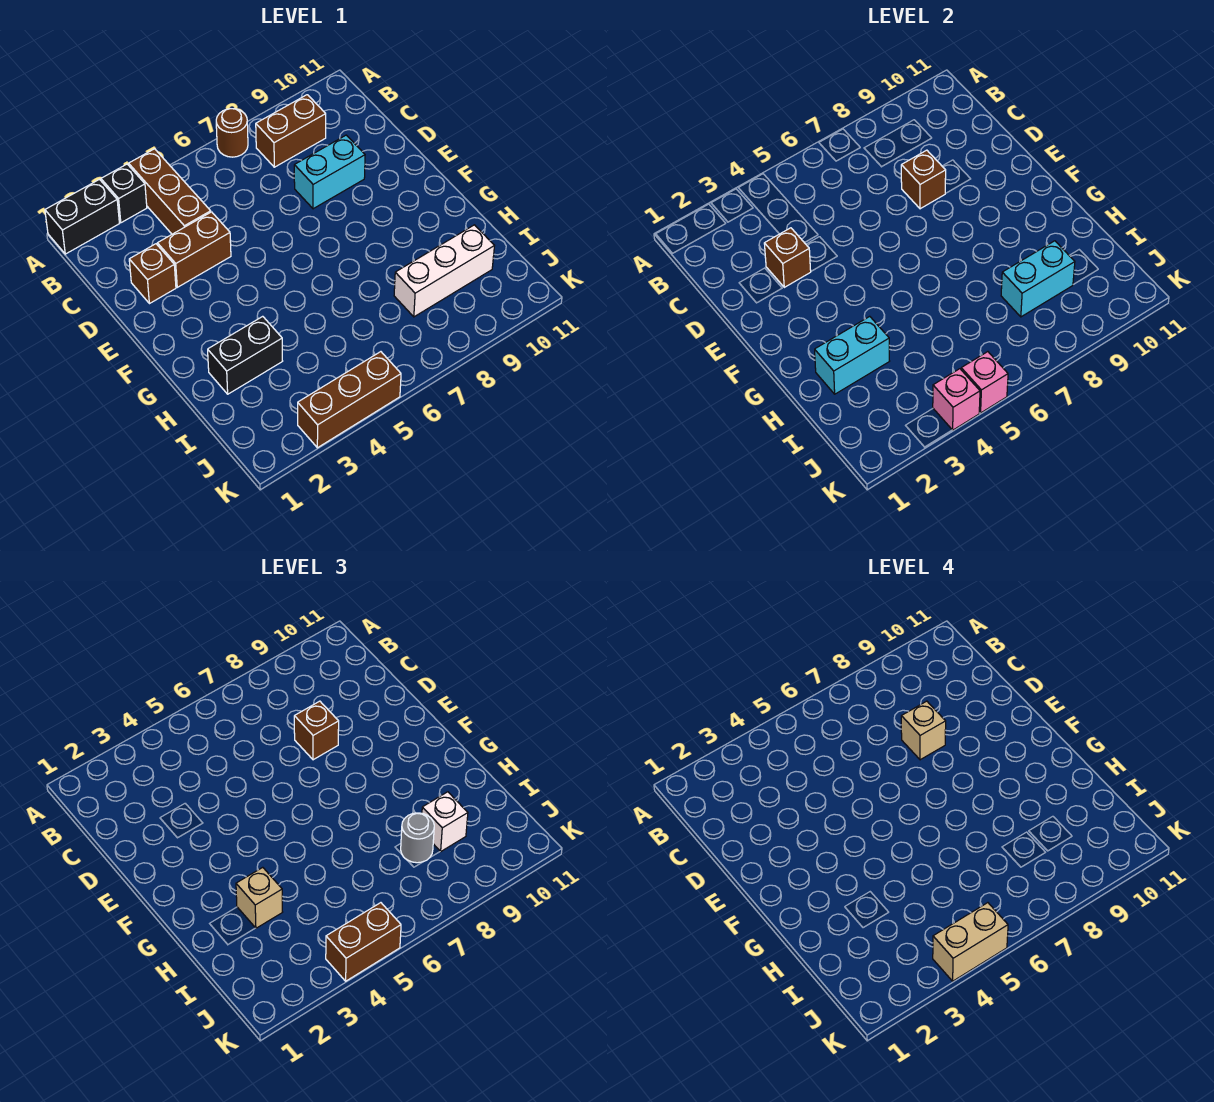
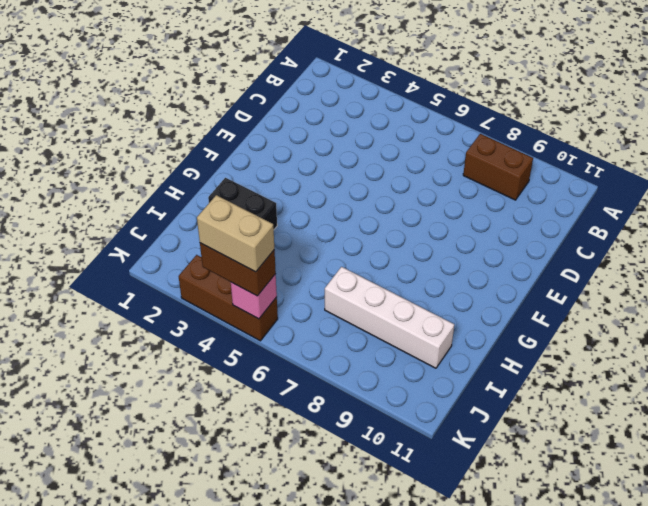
white brick I7:I10 level 1 -> white brick I8:I10 level 1
none -> black brick A1:A2 level 1
none -> black brick A3 level 1
none -> brown brick A4:C4 level 1

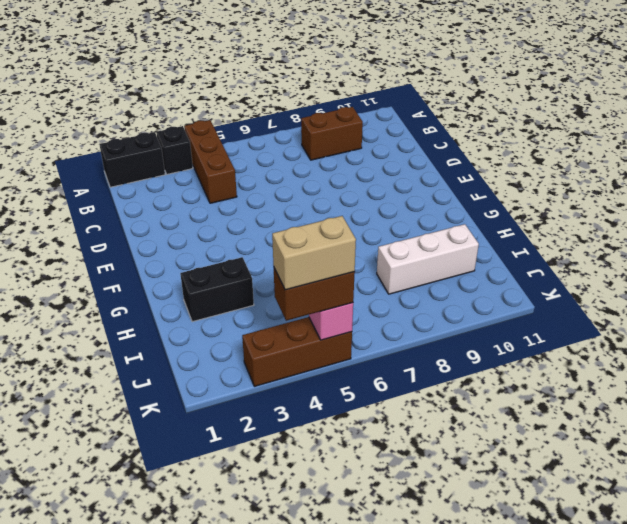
none -> brown round brick A7 level 1
none -> brown brick D2 level 1
none -> brown brick D3:D4 level 1

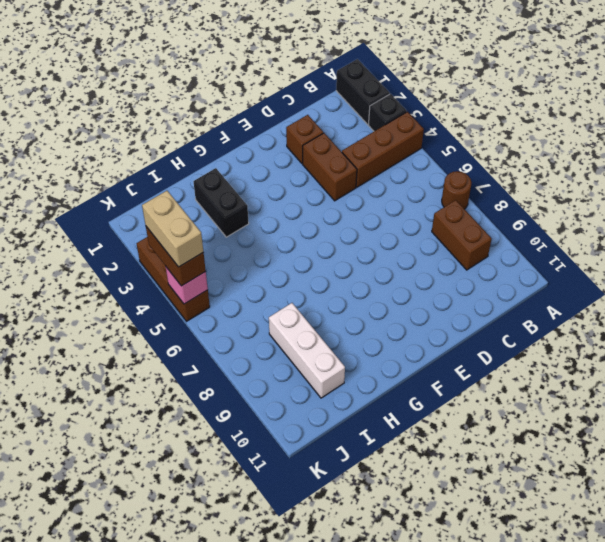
none -> cyan brick D8:D9 level 1
none -> brown brick D3 level 2
none -> brown brick D8 level 2

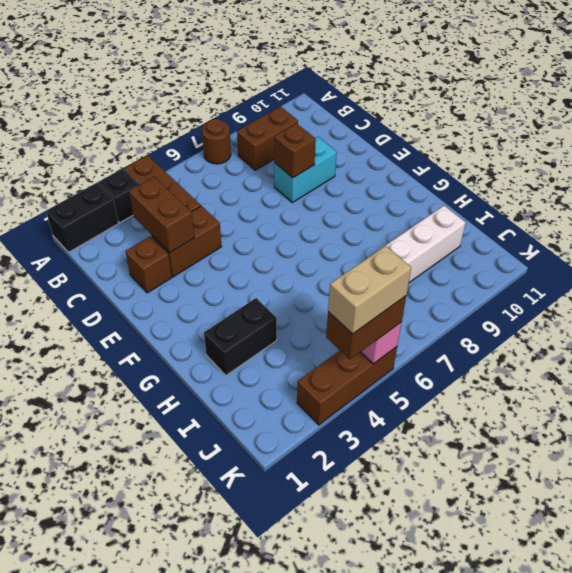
brown brick C3:D3 level 2 -> brown brick D3 level 2
none -> cyan brick H2:H3 level 2
none -> cyan brick I8:I9 level 2
none -> pink brick K4 level 2

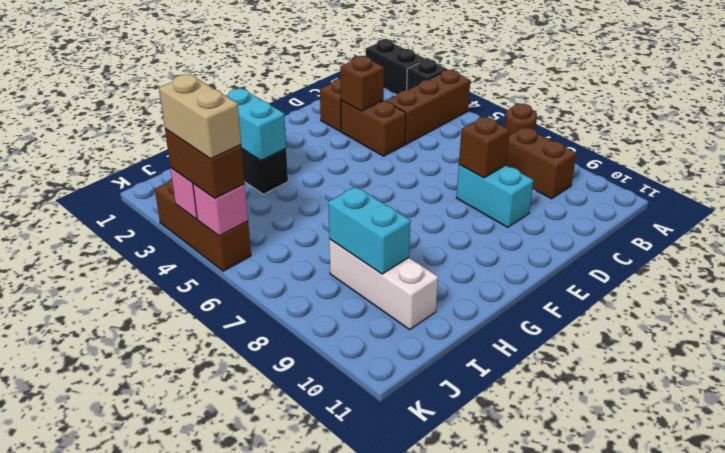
none -> brown brick D8 level 3
none -> tan brick H3 level 3
none -> grey round brick I8 level 3

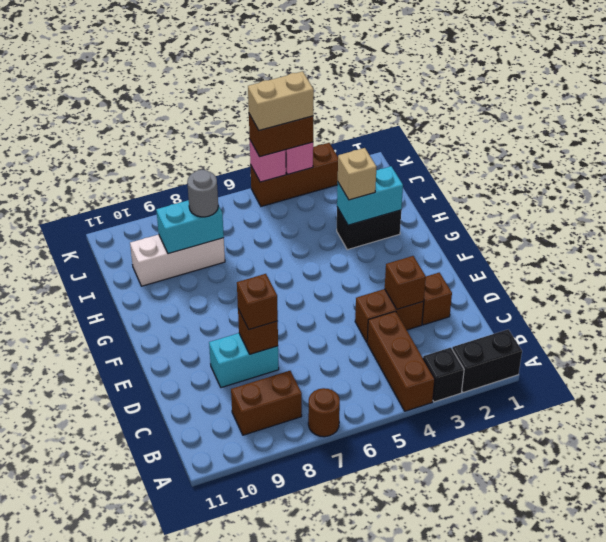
none -> white brick I9 level 3
none -> tan brick D8 level 4

